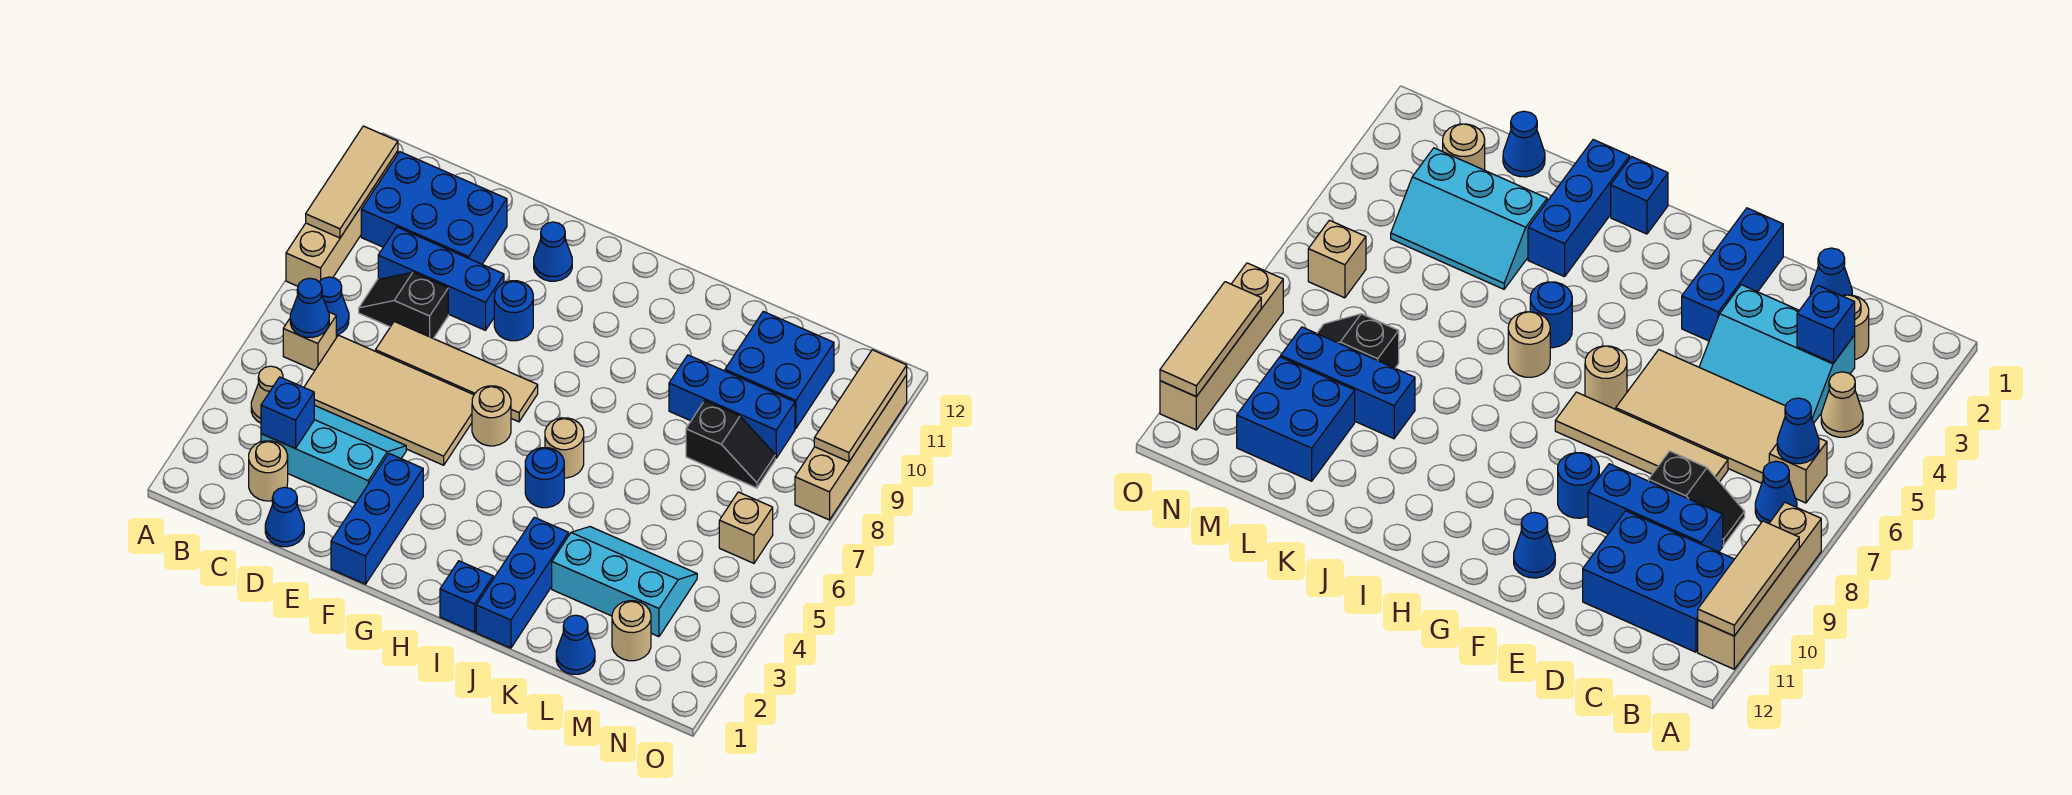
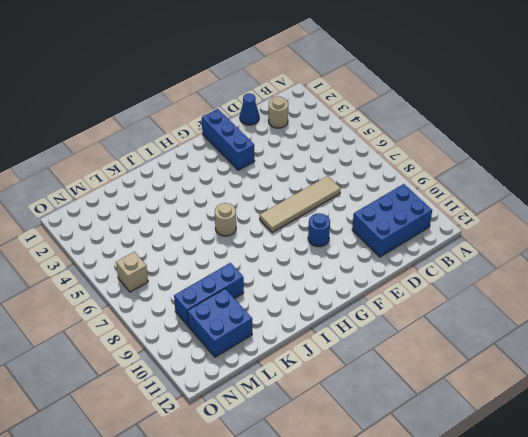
none -> tan brick A8:A11 level 1
none -> tan cone B4 level 1
none -> tan brick B6 level 1
none -> blue cone B7 level 1

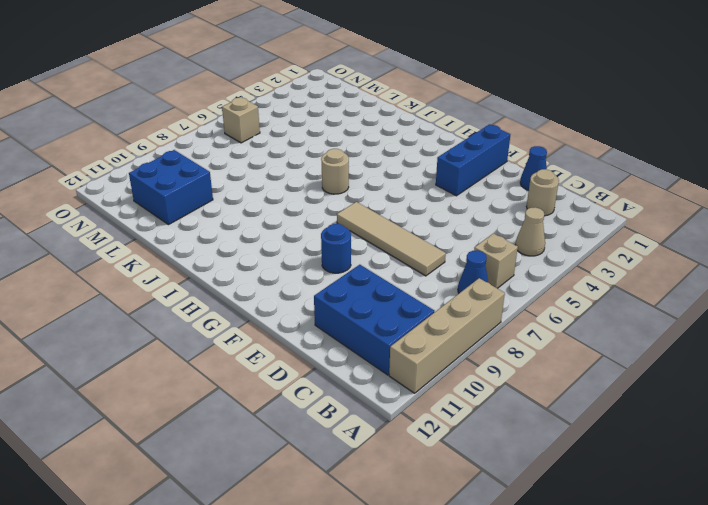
none -> cyan slope C3:E4 level 1 top 3
none -> tan tile C5:F6 level 1
none -> black slope C8:D8 level 1 top D
none -> blue brick C9:E9 level 1

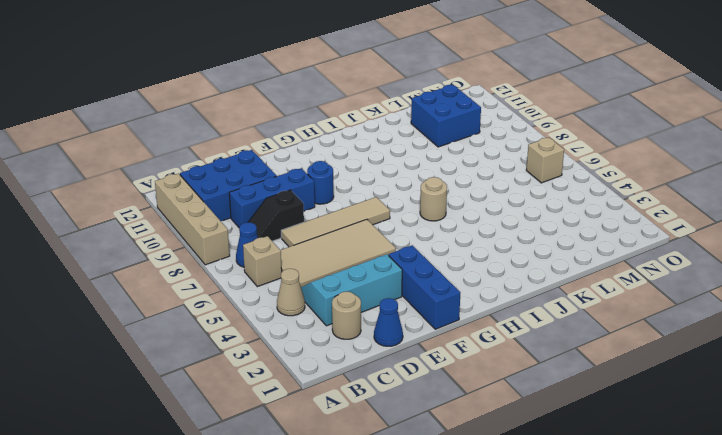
none -> blue cone F11 level 1
none -> tan round brick G6 level 1
none -> blue brick I1 level 1
none -> blue round brick I5 level 1

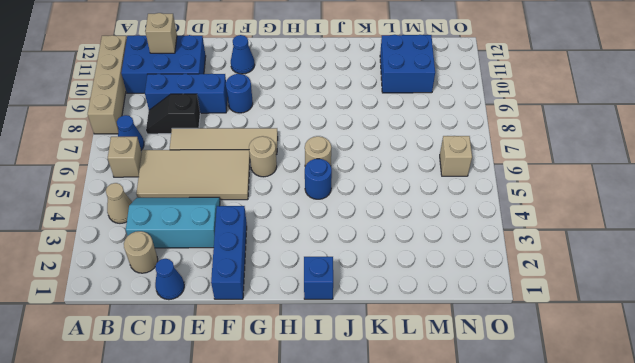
tan brick C11 level 2 -> none
none -> blue brick J1:J3 level 1
none -> cyan slope K3:M4 level 1 top 3
none -> blue brick K9:M9 level 1
none -> blue cone L1 level 1

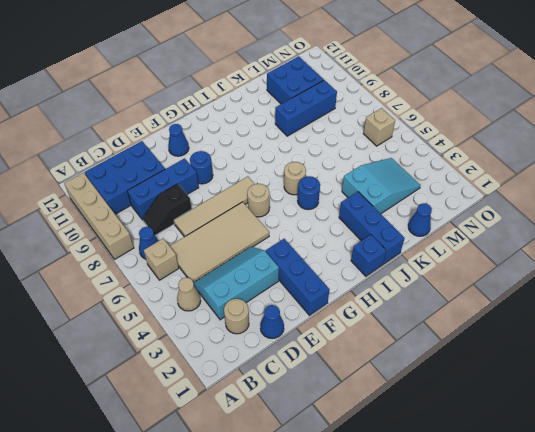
cyan slope K3:M4 level 1 top K -> cyan slope K3:M4 level 1 top 3
none -> black slope L8:M8 level 1 top L
none -> tan round brick M2 level 1
none -> tan brick O8:O11 level 1
none -> tan tile A9:A11 level 2

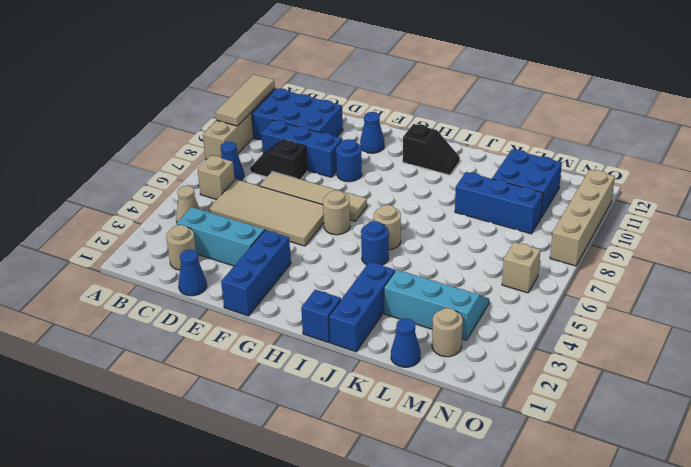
black slope H11:I11 level 1 top H -> black slope L8:M8 level 1 top L
none -> blue cone B6 level 2
none -> blue brick C3 level 2
none -> tan tile O9:O11 level 2

